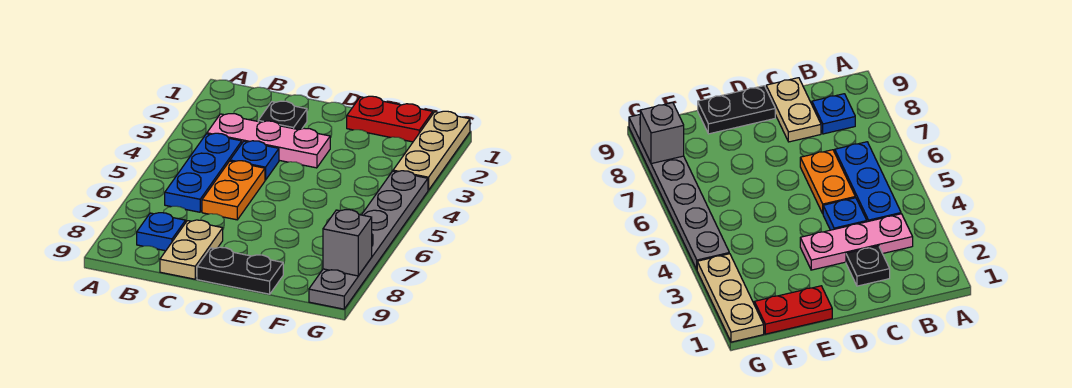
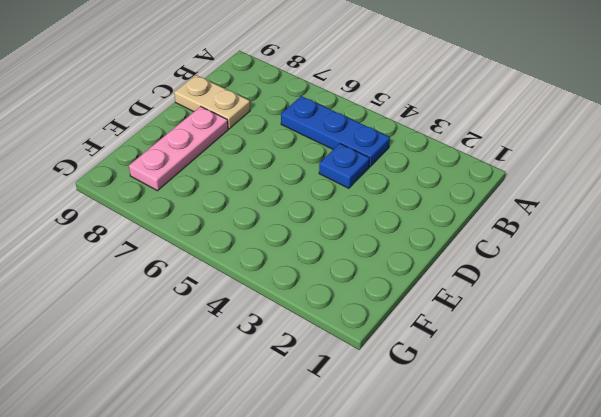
pink plate D8:F8 level 1 -> pink plate B3:D3 level 1
none -> blue plate B8 level 1
none -> black plate C2 level 1
none -> orange plate C5:C6 level 1

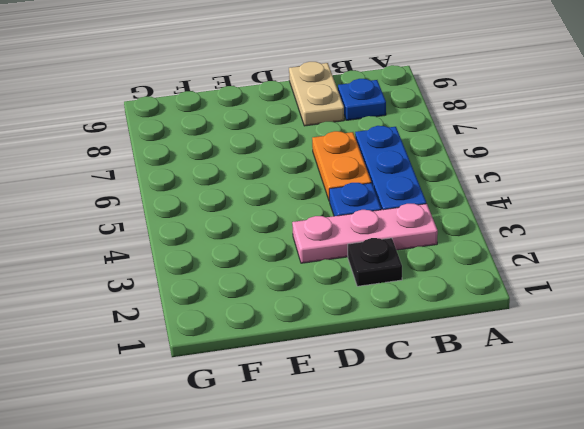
none -> black plate D9:E9 level 1
none -> red plate E1:F1 level 1
none -> tan plate G1:G3 level 1

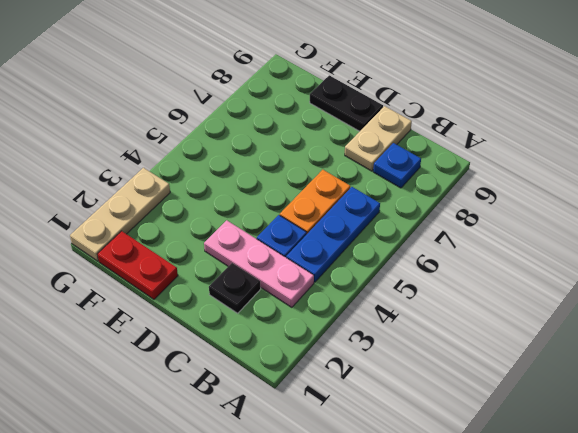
none -> grey plate G4:G9 level 1
none -> grey brick G8 level 2

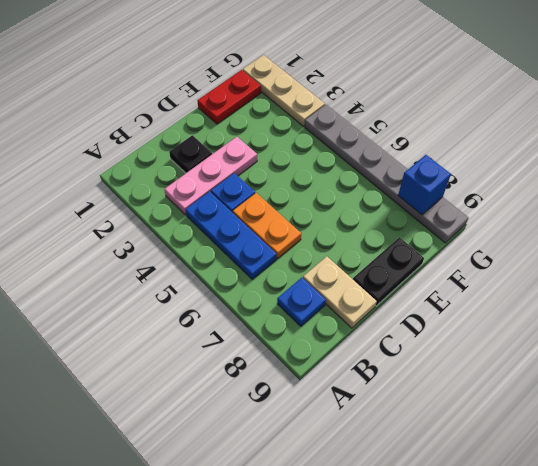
blue brick G8 level 2 -> grey brick G8 level 2

